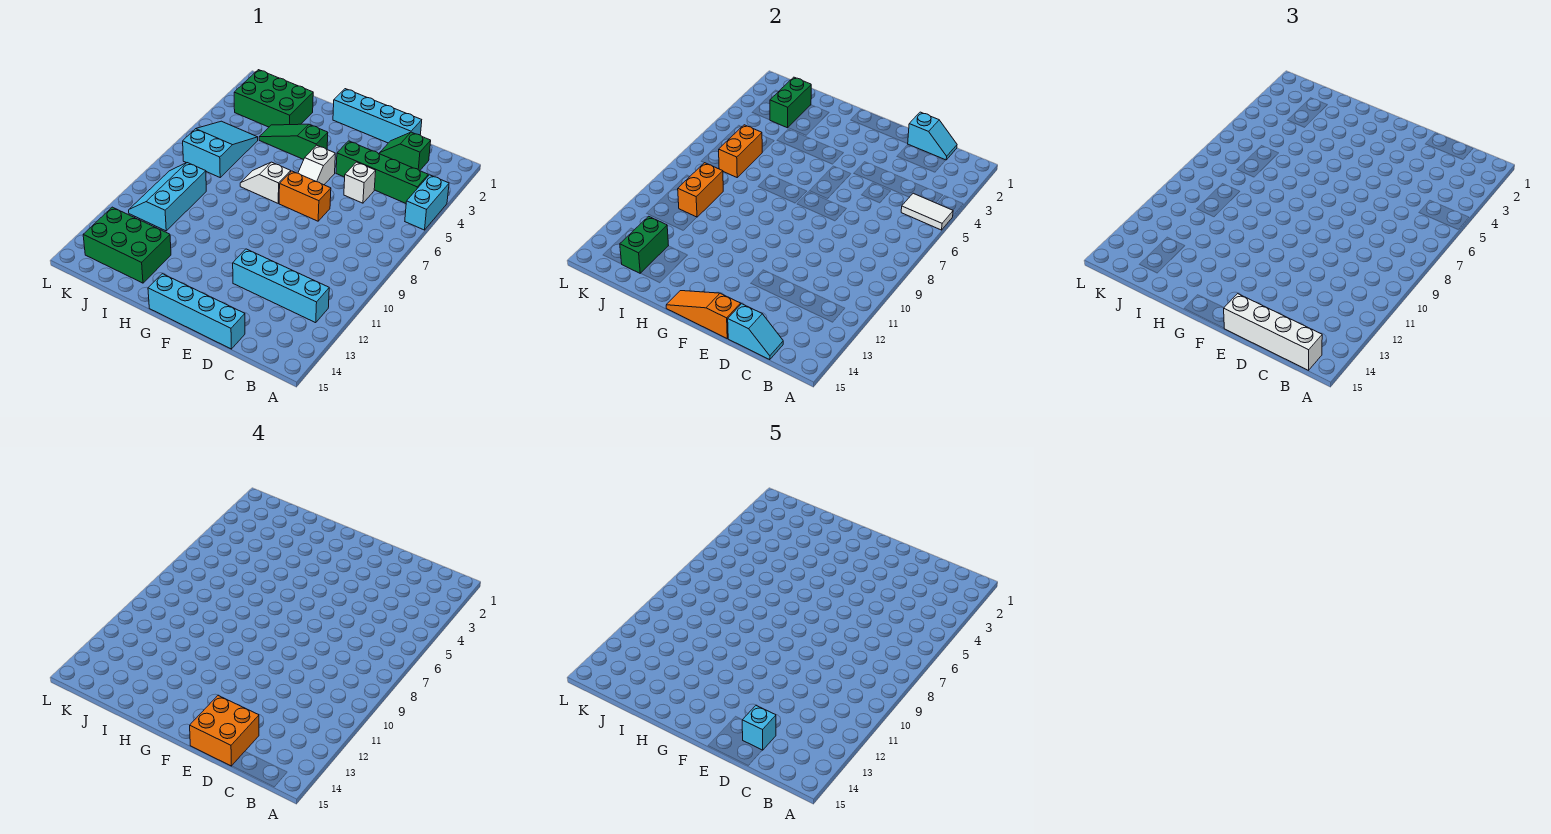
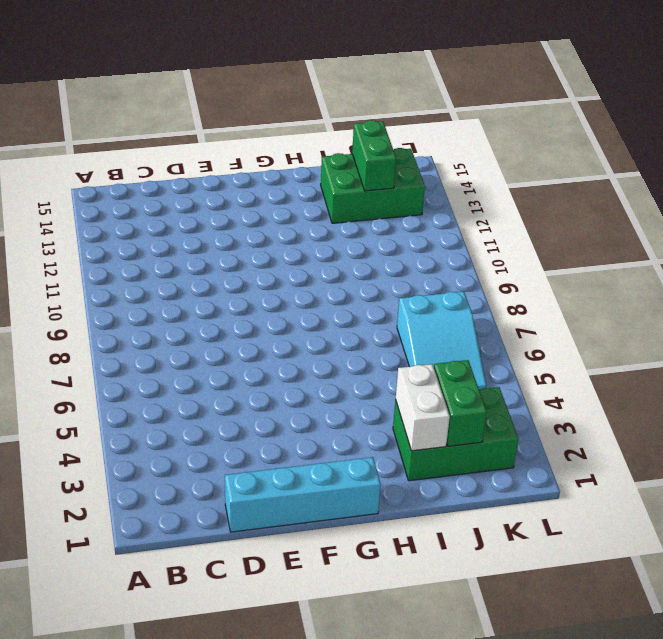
white brick I2:I3 level 2 -> none
none -> cyan brick A4:A5 level 1
none -> green brick B4:E4 level 1
none -> cyan brick B12:E12 level 1

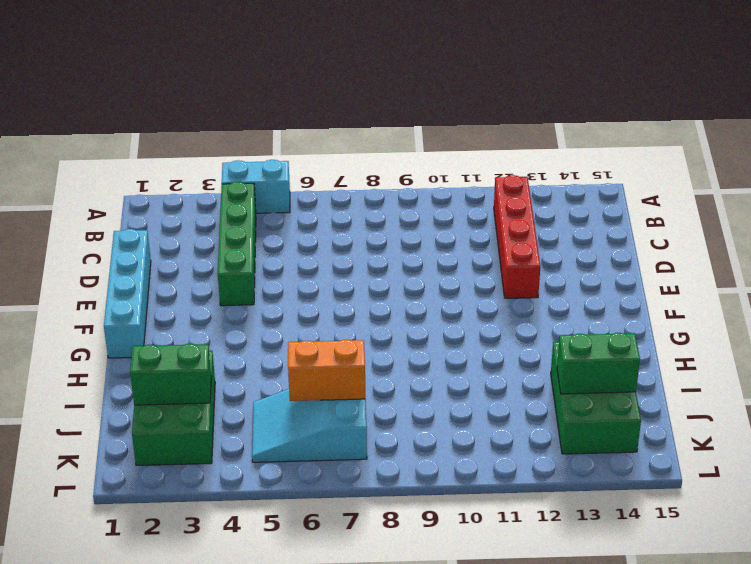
red brick B12:E12 level 1 -> cyan brick B12:E12 level 1
none -> green slope C2:D2 level 1 top C
none -> white brick D5 level 1
none -> cyan brick D15:G15 level 1

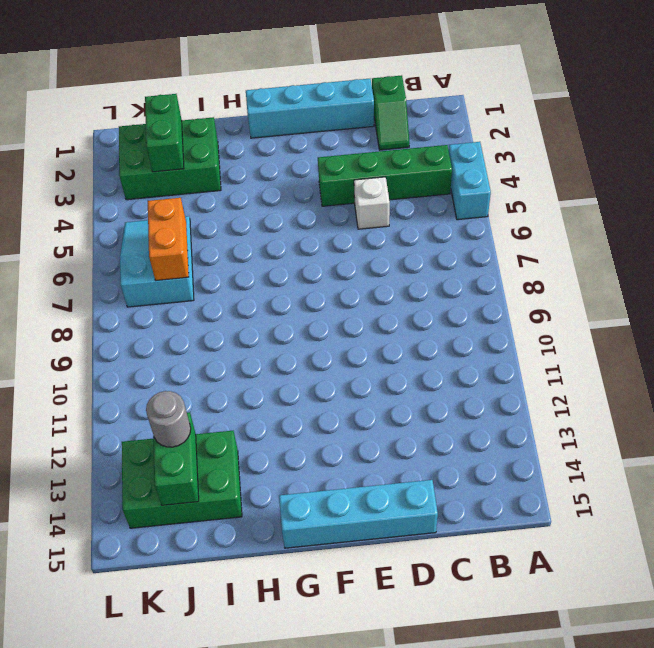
green slope C1:C2 level 1 top 1 -> green slope C2:D2 level 1 top C
grey round brick J13 level 3 -> none
none -> cyan brick B12:E12 level 1
none -> orange brick E7:F7 level 1
none -> white slope F5:F6 level 1 top 5

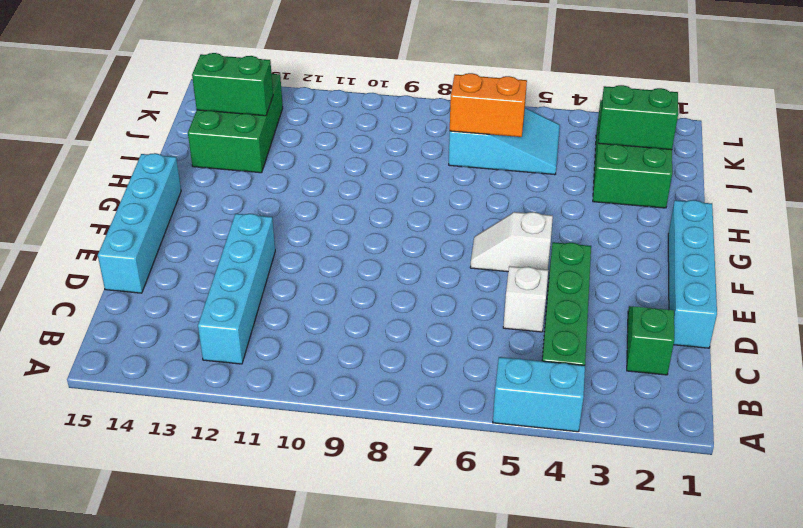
none -> orange brick E7:F7 level 1
none -> green slope G4:I4 level 1 top G
none -> white slope G7:H7 level 1 top G

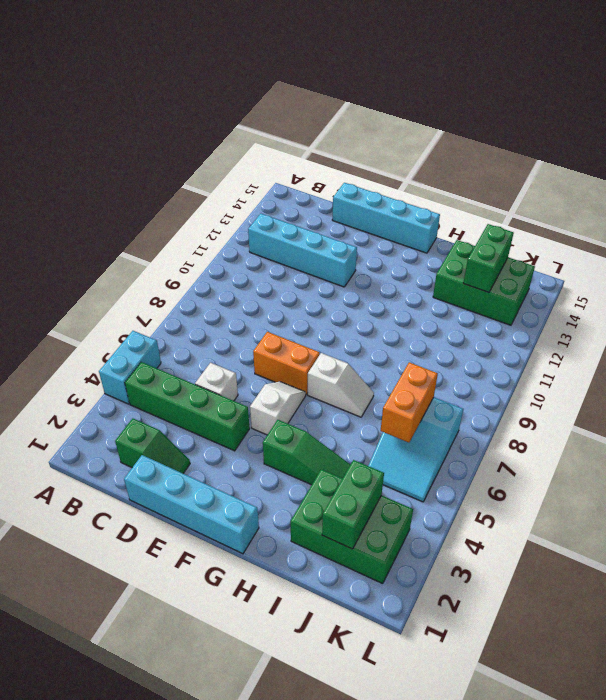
none -> cyan slope J9:K11 level 1 top J
none -> white tile A5:B5 level 2
none -> cyan slope C1:D1 level 2 top D

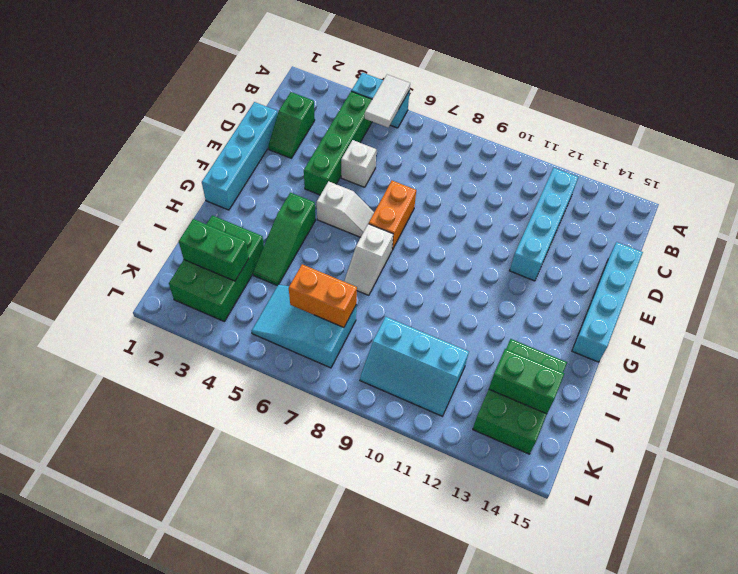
none -> cyan slope C1:D1 level 2 top D
none -> cyan slope C15:D15 level 2 top D
none -> orange slope E15:G15 level 2 top E

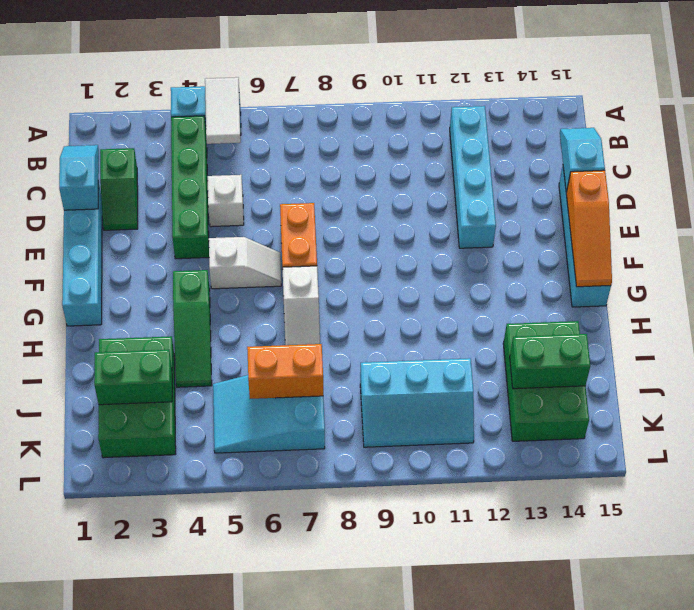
none -> orange brick J9:J10 level 2
none -> white brick B15:E15 level 3
none -> orange brick D14:E15 level 4

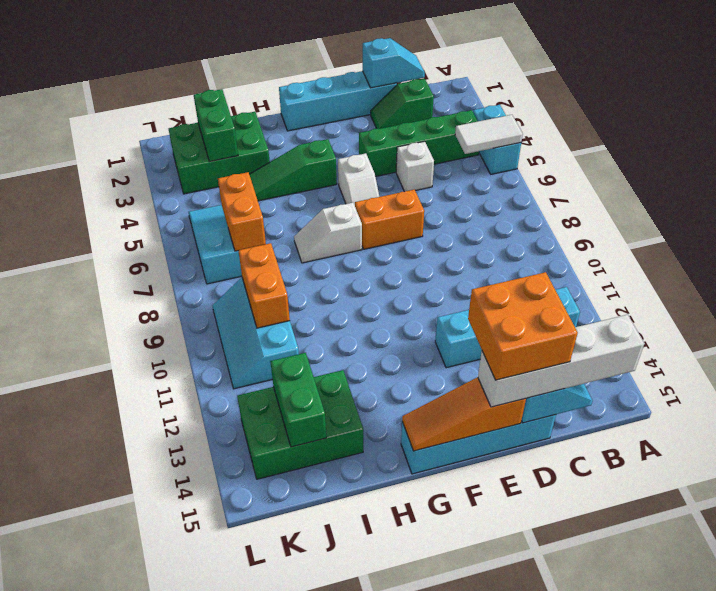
none -> cyan brick D14 level 5

